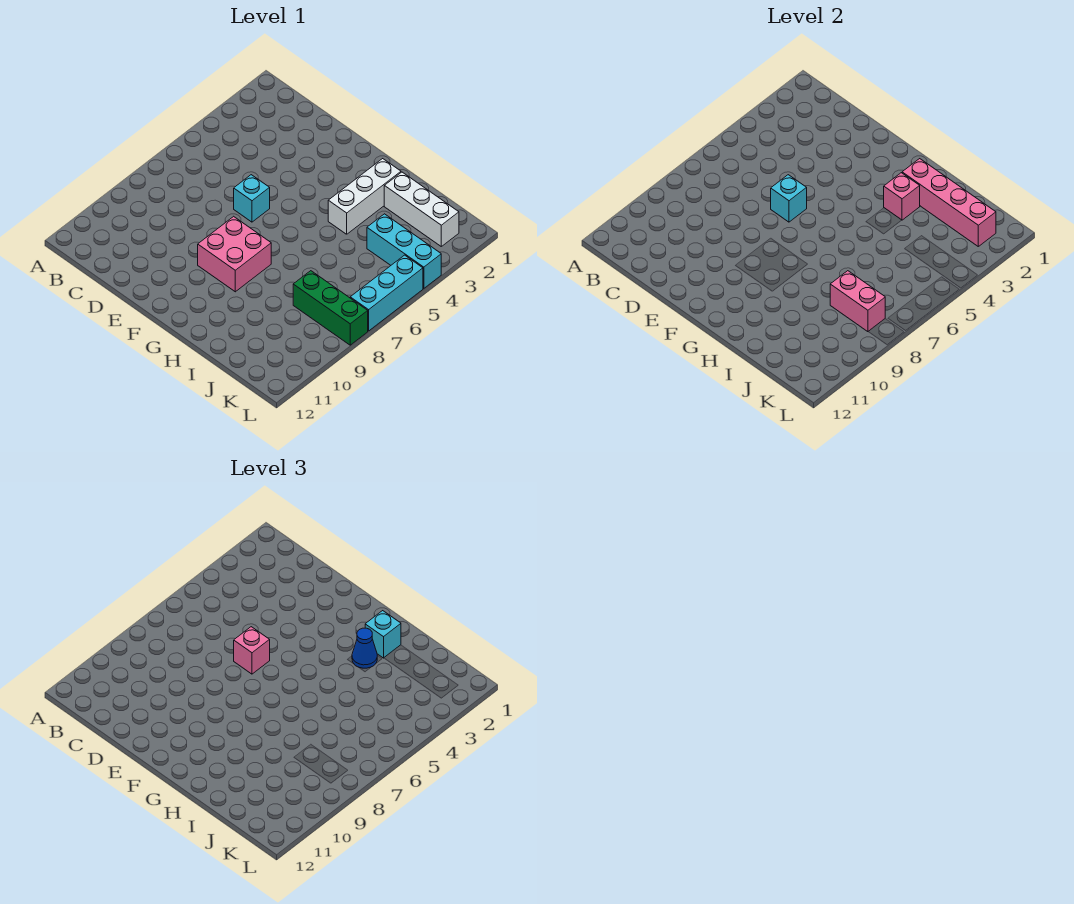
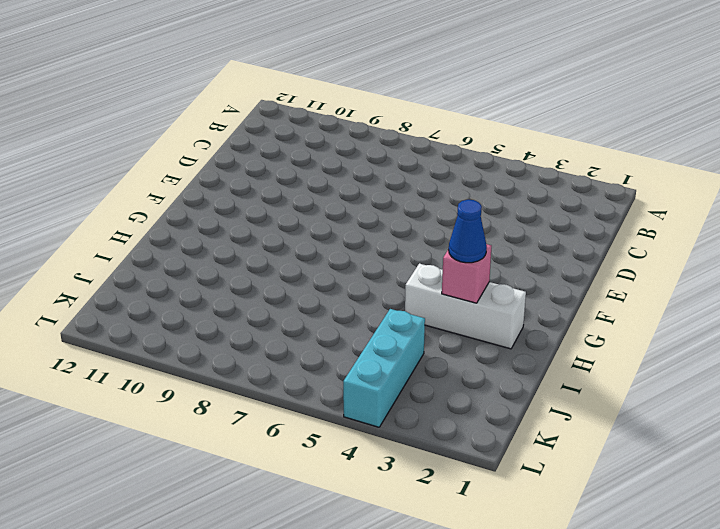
none -> cyan brick E6 level 1
none -> pink brick F8:G9 level 1
none -> white brick I2:K2 level 1

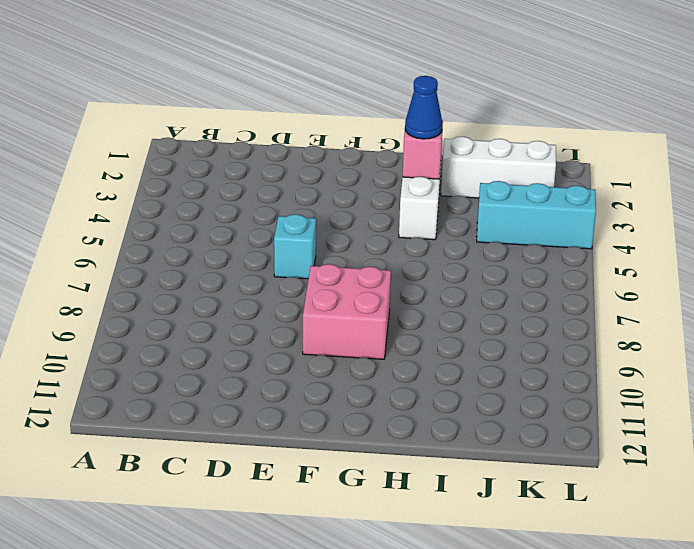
none -> green brick J8:L8 level 1
none -> cyan brick L5:L7 level 1
none -> cyan brick E6 level 2

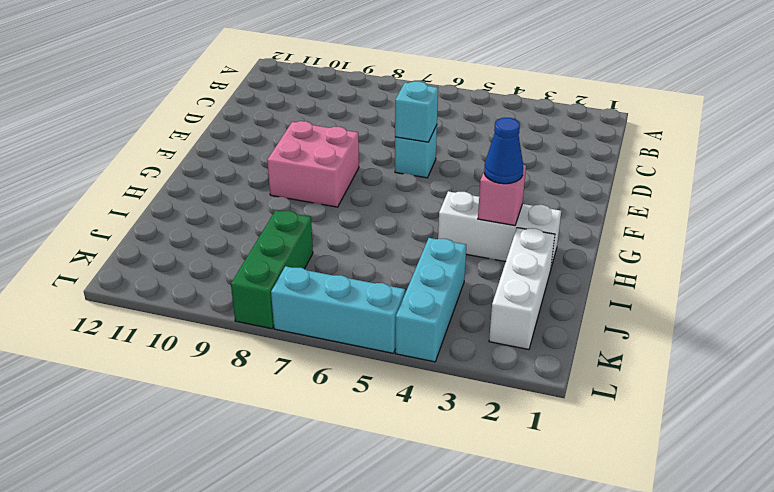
none -> pink brick H2:K2 level 2
none -> pink brick J8:K8 level 2
none -> pink brick E6 level 3

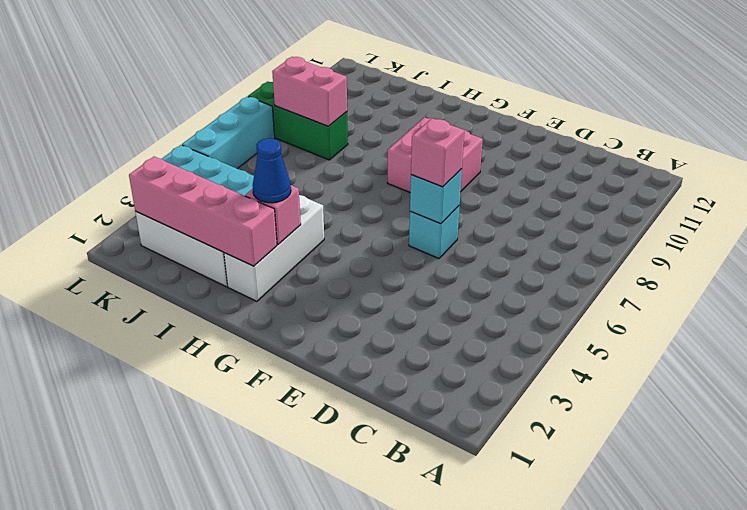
none -> cyan brick H2 level 3

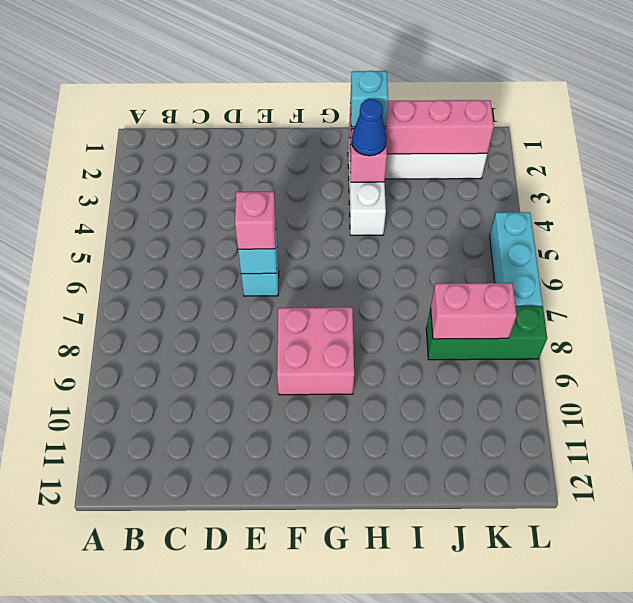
none -> cyan brick J4:L4 level 1

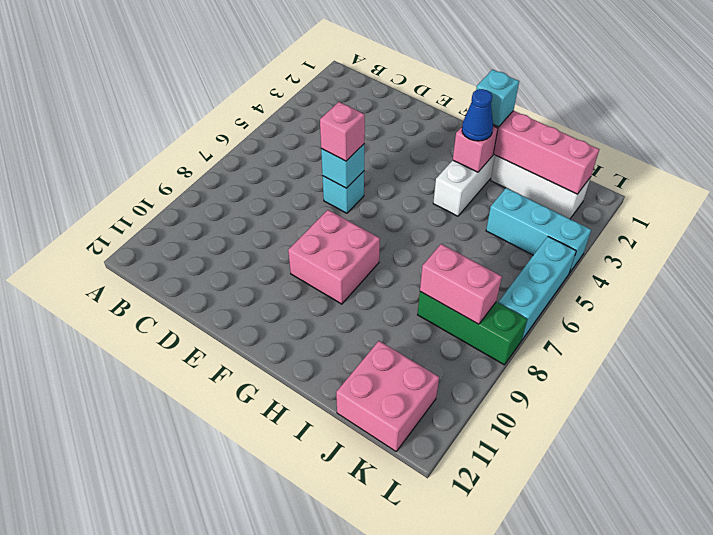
pink brick J11:K12 level 1 -> none

